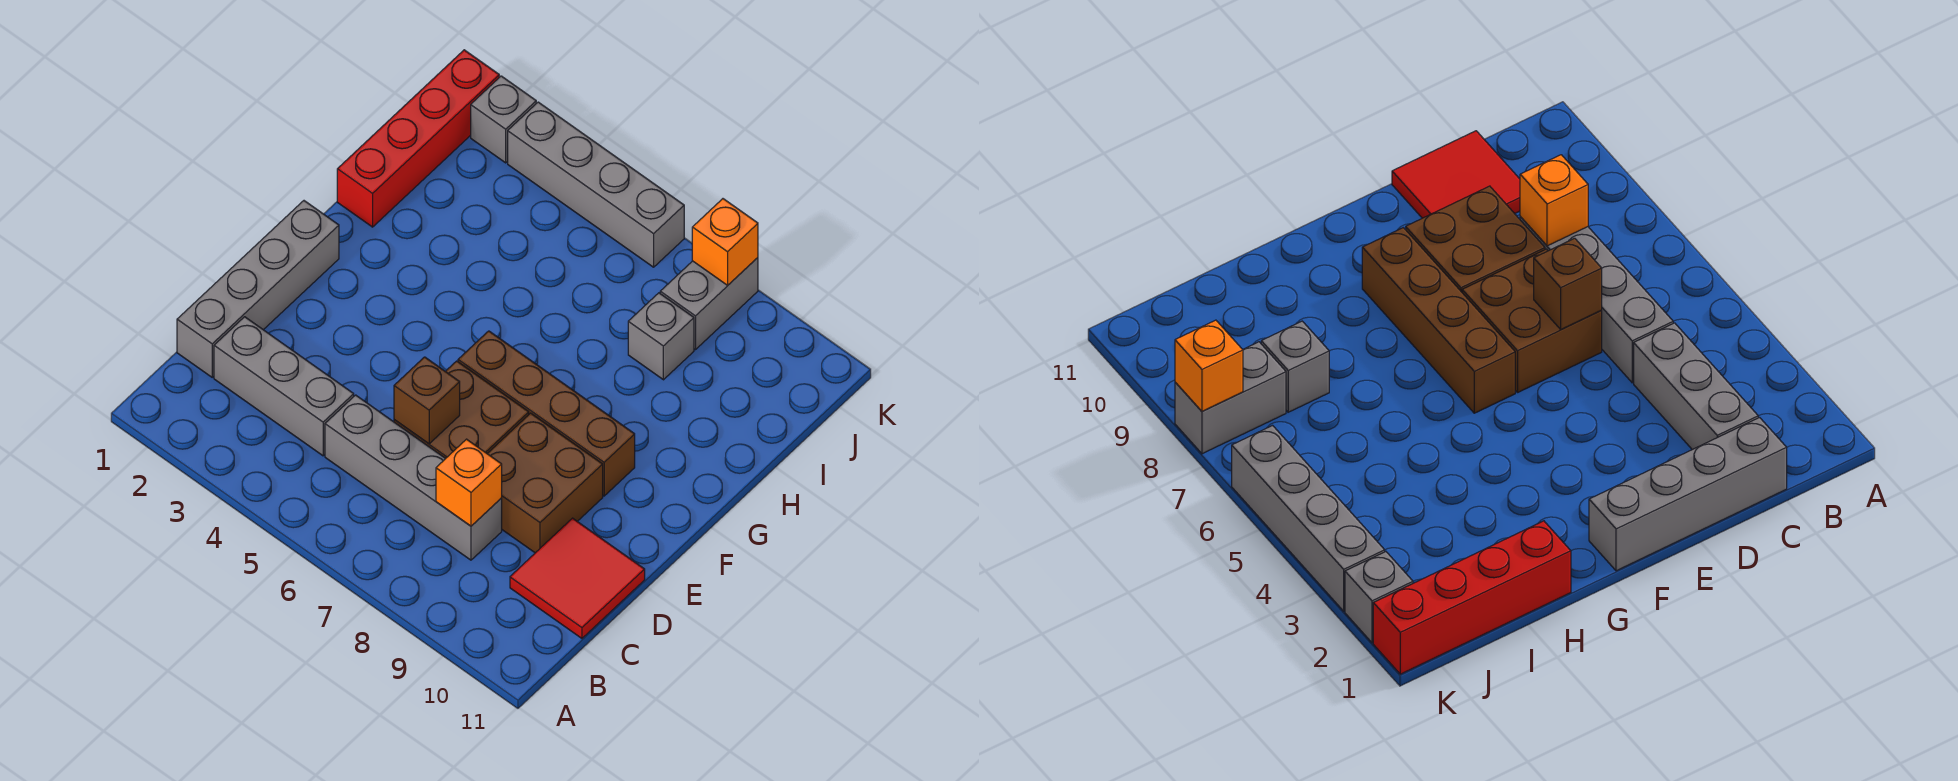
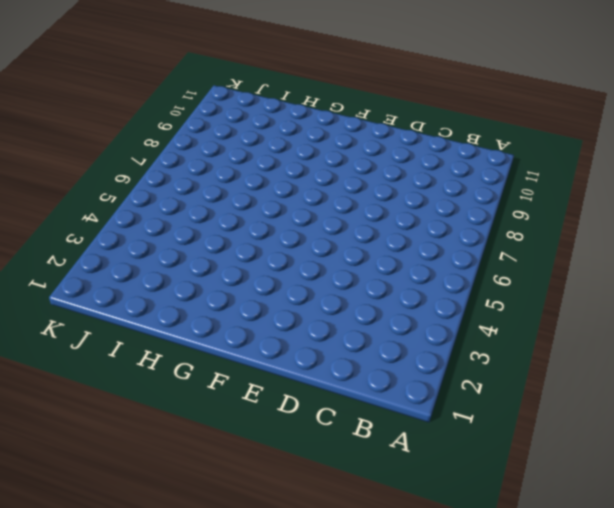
none -> grey brick C1:F1 level 1
none -> grey brick C2:C4 level 1
none -> grey brick C5:C8 level 1

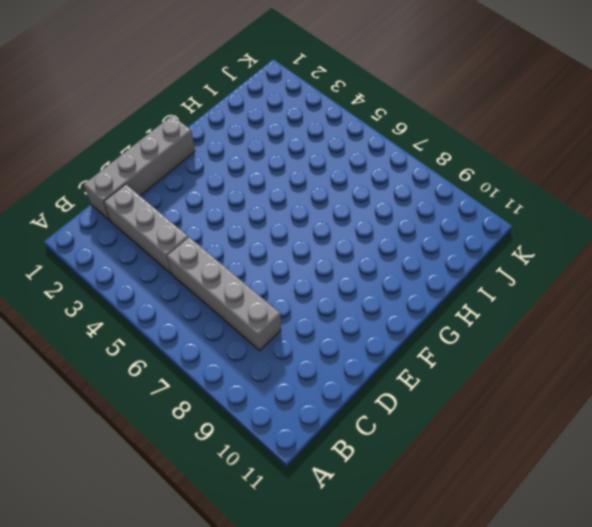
none -> red tile C10:D11 level 1
none -> brown brick D6:E7 level 1
none -> brown brick D8:E9 level 1

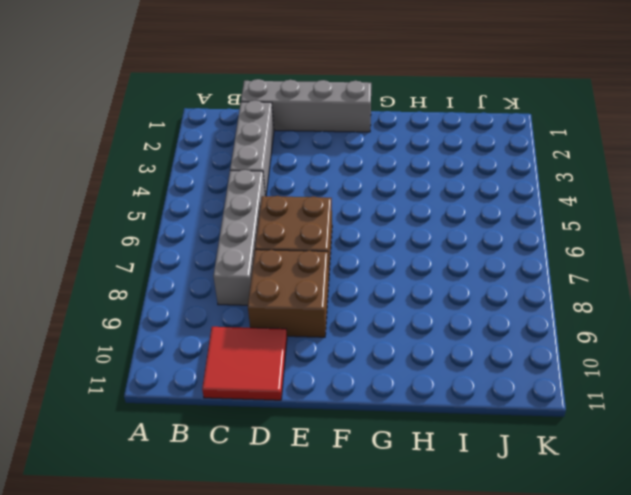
none -> brown brick F6:F9 level 1
none -> red brick H1:K1 level 1
none -> grey brick I8 level 1

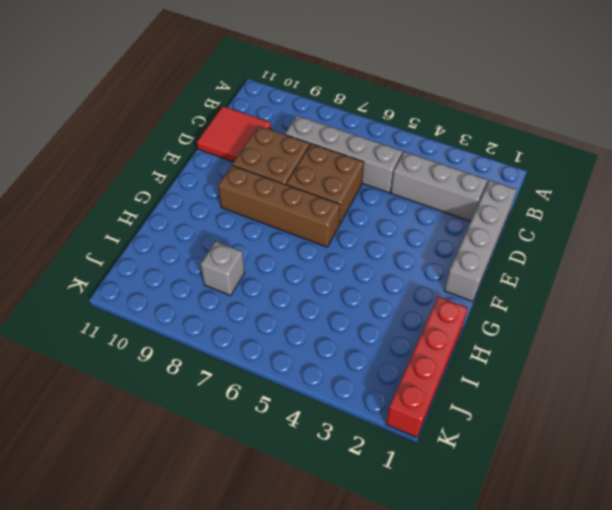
none -> grey brick J8:K8 level 1
none -> grey brick K2 level 1
none -> grey brick K3:K6 level 1

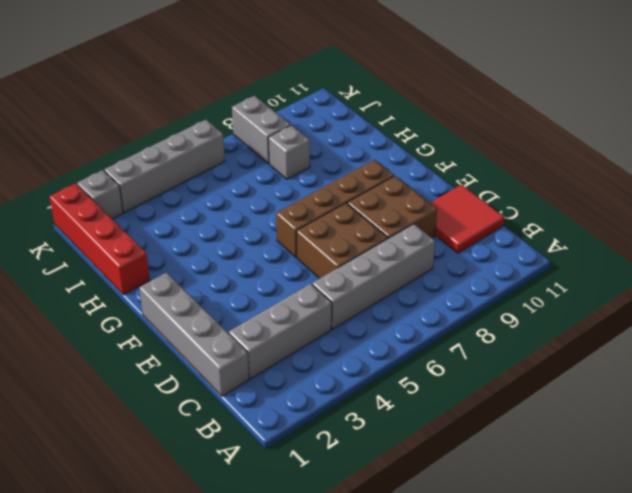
none -> orange brick C8 level 2
none -> brown brick D6 level 2
none -> orange brick K8 level 2

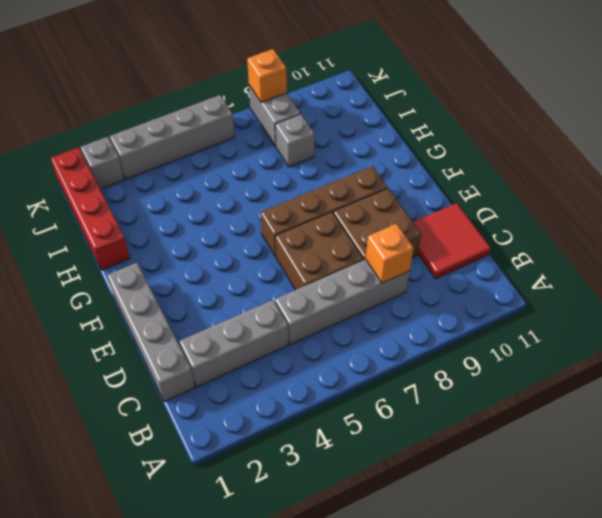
none -> brown brick D6 level 2

